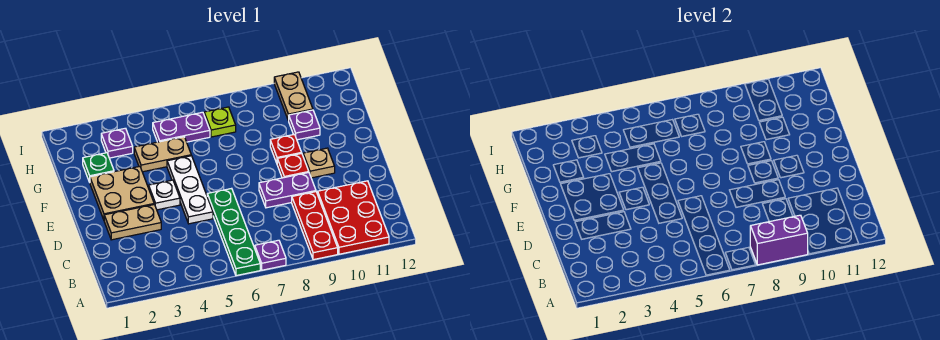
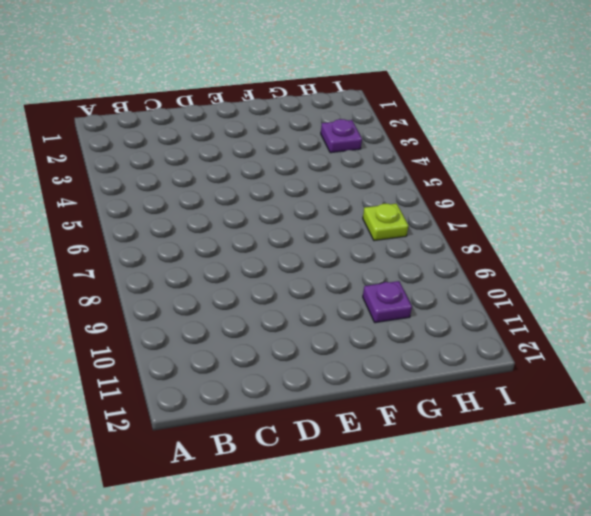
none -> green plate A6:D6 level 1
none -> purple plate A7 level 1
none -> red plate A9:C9 level 1

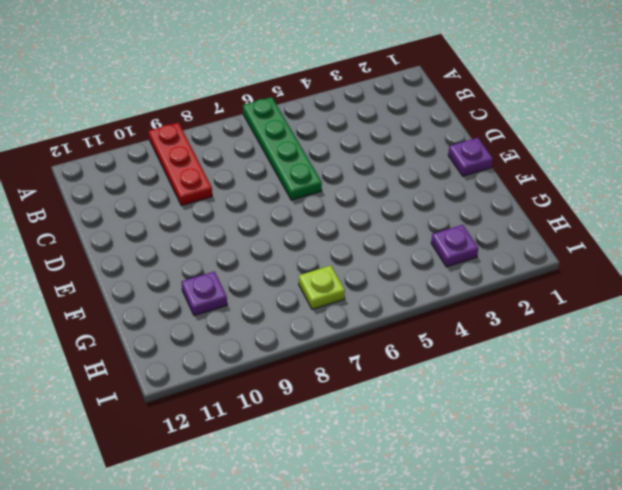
purple plate E1 level 1 -> purple plate A7 level 1
none -> red plate A10:C11 level 1
none -> tan plate D2:D3 level 1
none -> white plate D5:F5 level 1

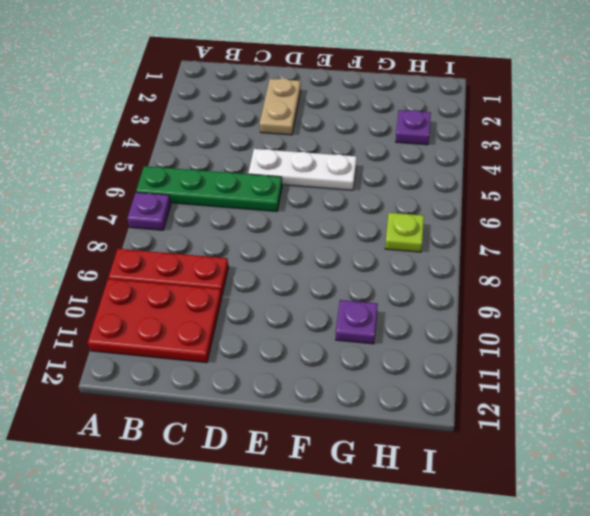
none -> purple plate D8:D9 level 1
none -> tan plate E2:F3 level 1
none -> white plate E4 level 1

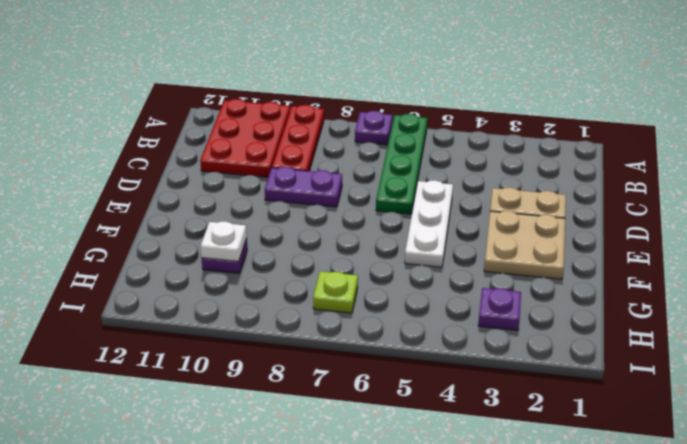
white plate G10 level 2 -> white plate E4 level 1
none -> red plate E9 level 1
none -> tan plate E10 level 1
none -> red plate F9 level 1

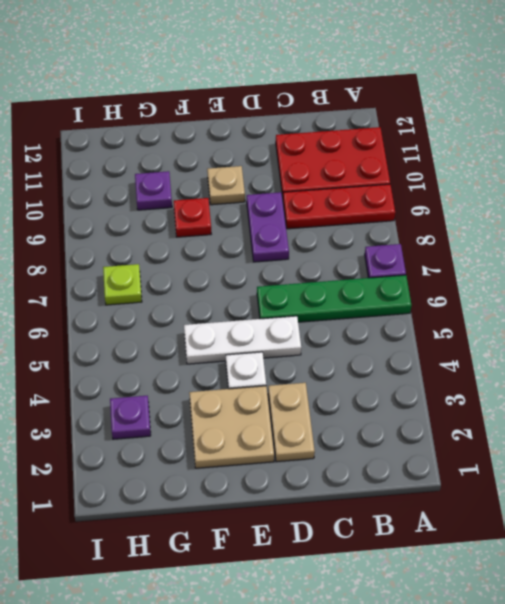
none -> red plate E9 level 1
none -> green plate G2 level 1
none -> tan plate G4:G5 level 1

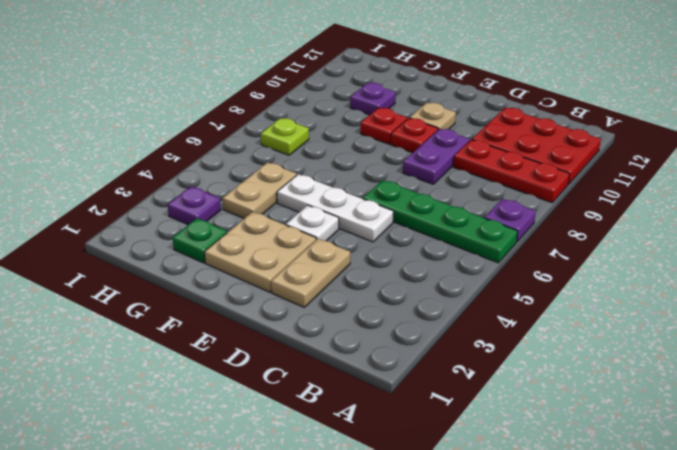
none -> purple plate H5:H6 level 1
none -> tan plate H10:I10 level 1
none -> purple brick A8:A9 level 2

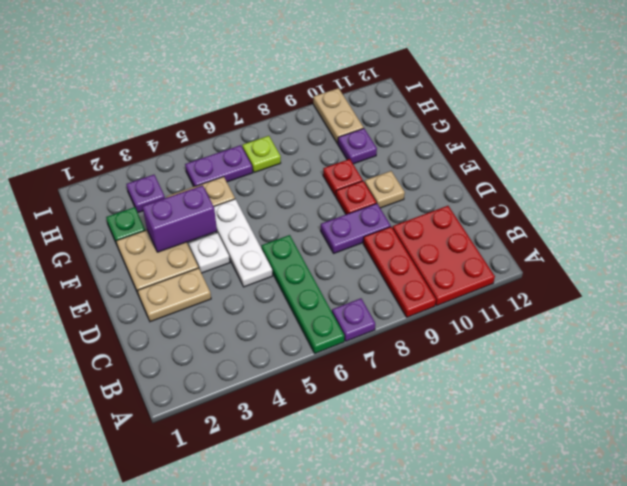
purple brick F3:F4 level 2 -> purple brick A8:A9 level 2

